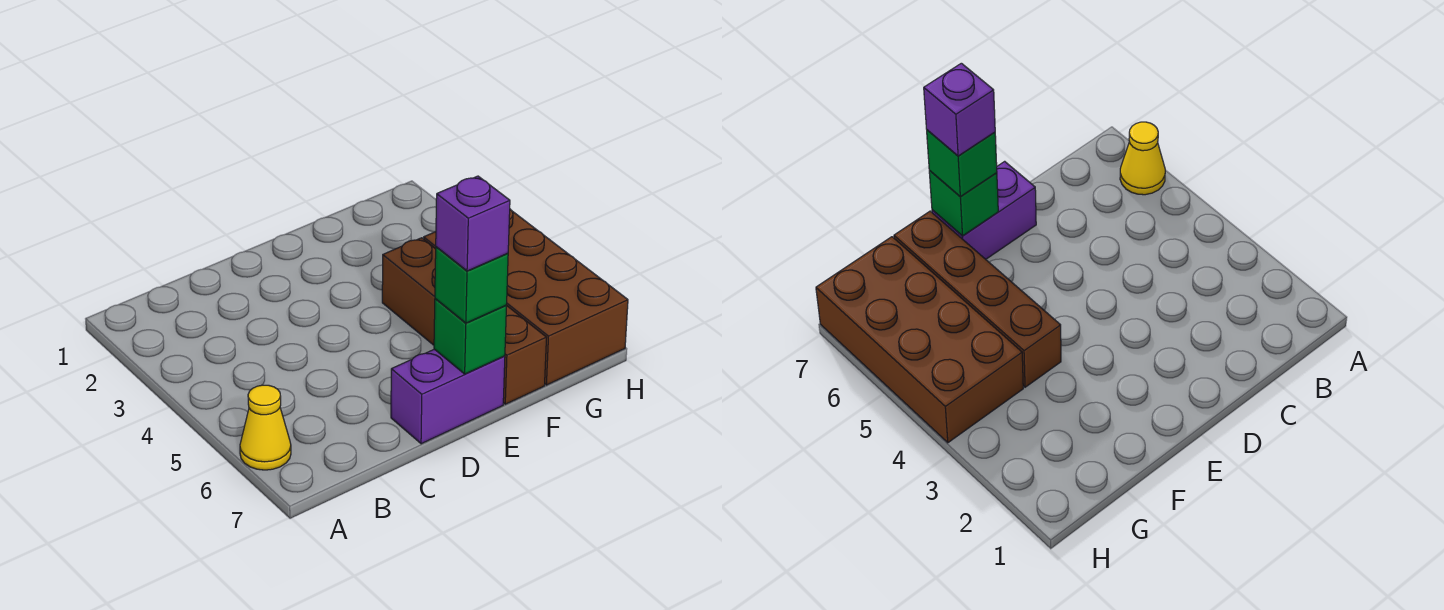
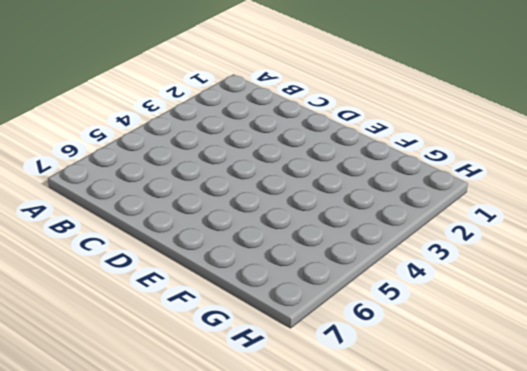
none -> yellow cone A6 level 1
none -> purple brick D7:E7 level 1

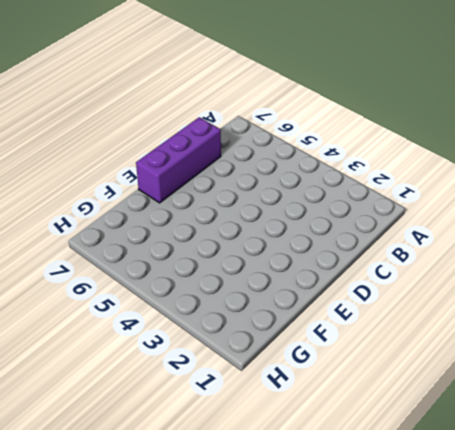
purple brick C7:E7 level 1 -> purple brick D7:E7 level 1
none -> yellow cone A6 level 1
none -> brown brick F4:F7 level 1

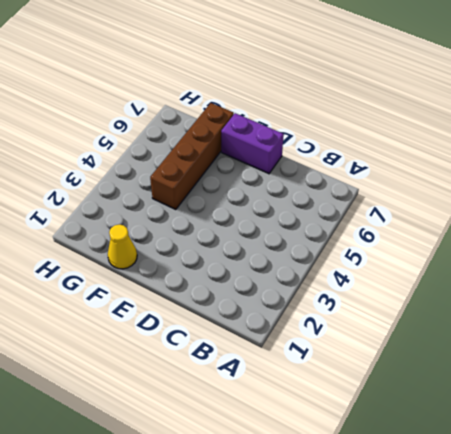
yellow cone F1 level 1 -> yellow cone A6 level 1
none -> brown brick G4:H7 level 1
none -> green brick E7 level 2

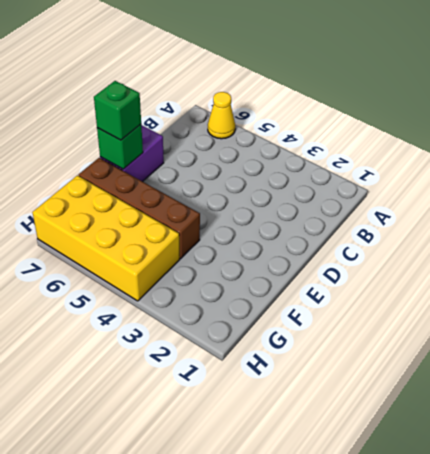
yellow brick G4:H7 level 1 -> brown brick G4:H7 level 1
none -> purple brick E7 level 4

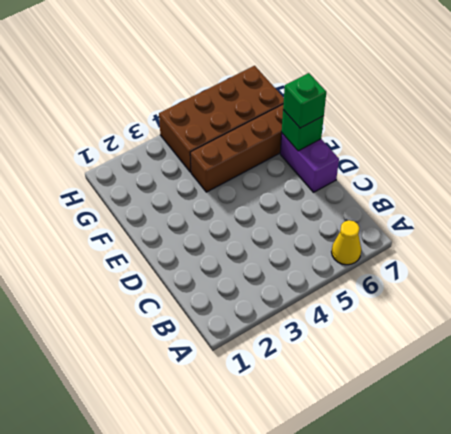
none -> purple brick E7 level 4

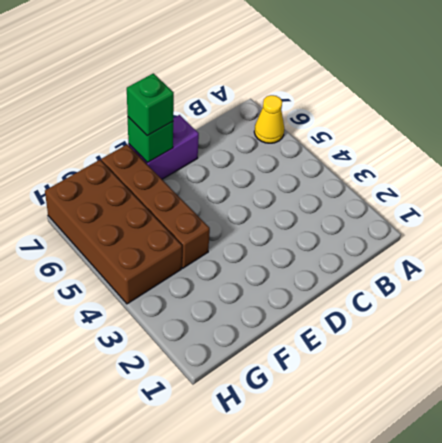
none -> purple brick E7 level 4

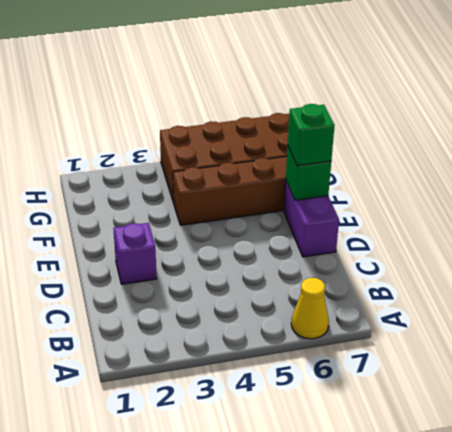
purple brick D2 level 1 -> purple brick E7 level 4

